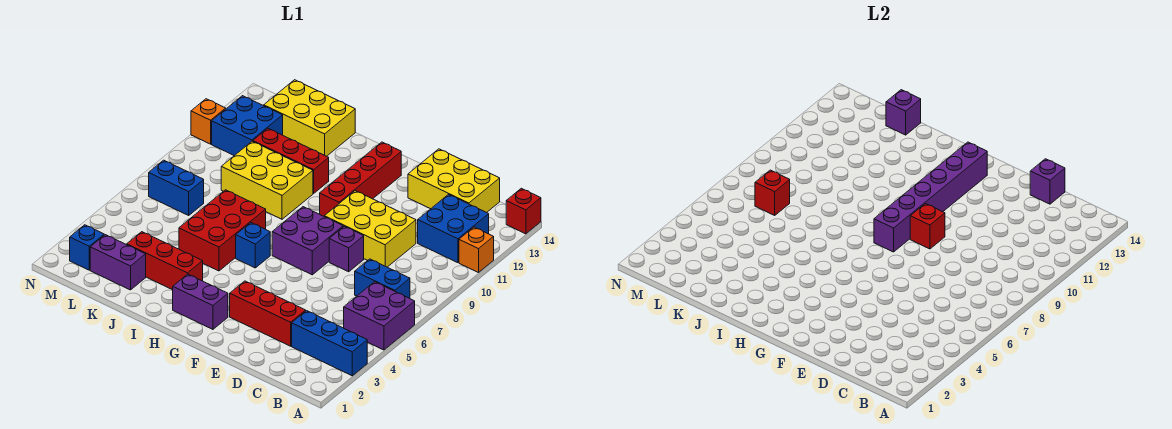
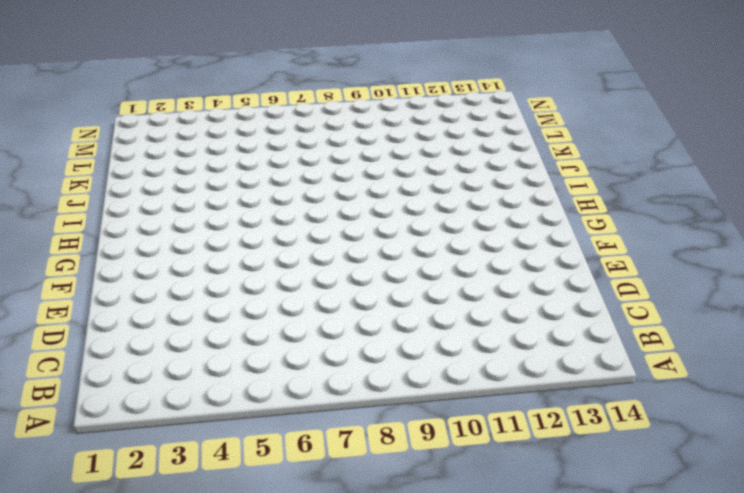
none -> blue brick A3:C3 level 1
none -> purple brick A5:B6 level 1
none -> orange brick A11 level 1

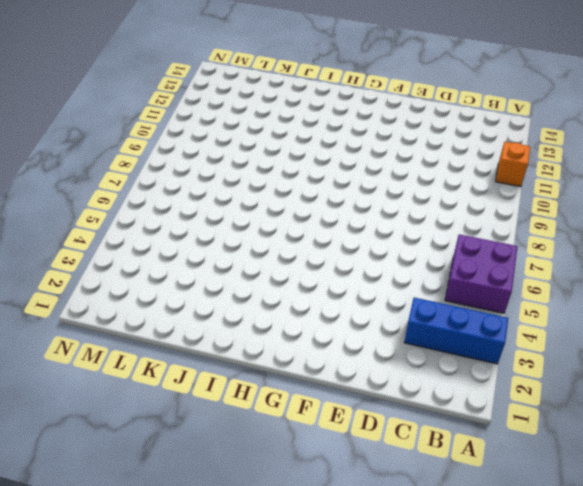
none -> red brick A14 level 1
none -> blue brick B7:C7 level 1
none -> blue brick B11:C12 level 1

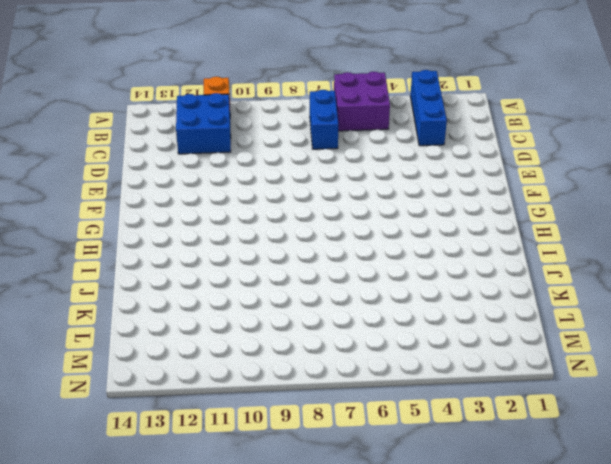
none -> red brick A14 level 1
none -> yellow brick C13:E14 level 1
none -> red brick D3:F3 level 1

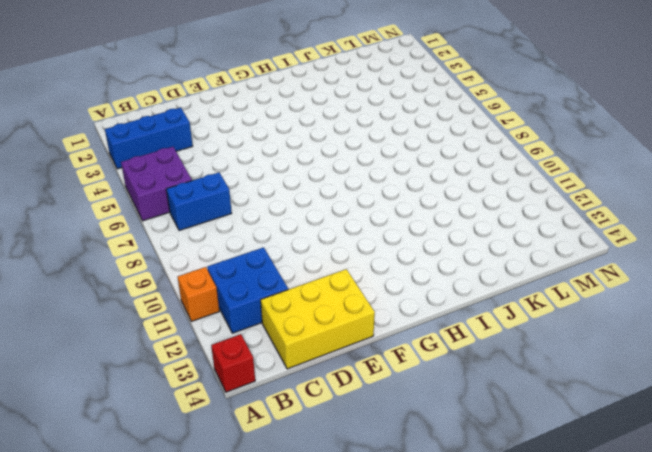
none -> red brick D3:F3 level 1
none -> yellow brick D9:F10 level 1
none -> purple brick E8 level 1

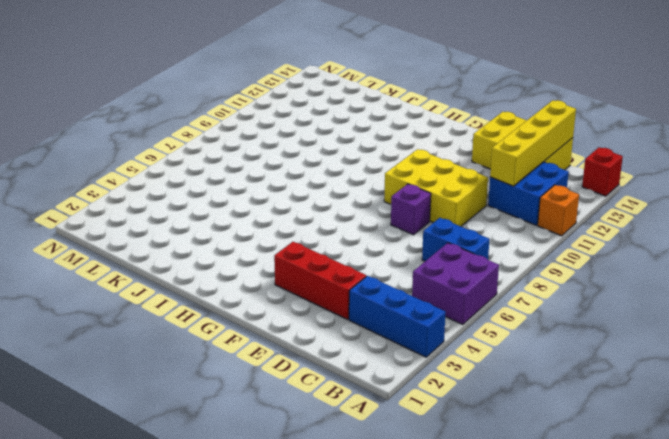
yellow brick C11:C14 level 2 -> none
none -> purple brick F7:G8 level 1
none -> purple brick G2:H2 level 1
none -> red brick G10:G13 level 1

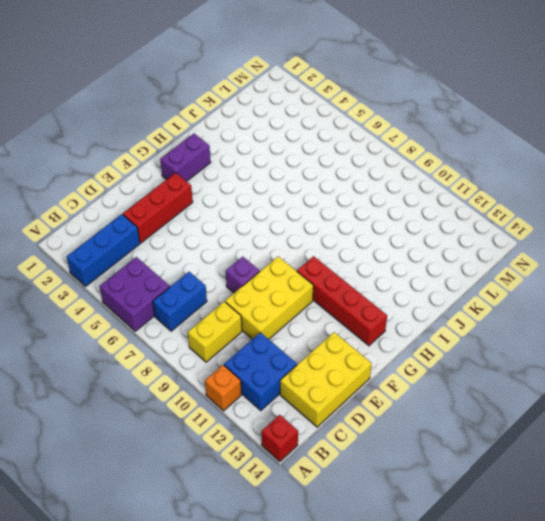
yellow brick B9:C9 level 1 -> none
none -> purple brick F7:G8 level 1
none -> blue brick H6 level 1
none -> red brick I3:K3 level 1

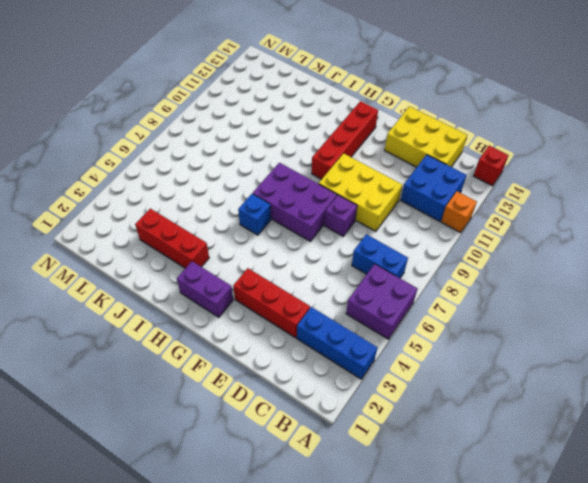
purple brick F7:H8 level 1 -> purple brick F7:G8 level 1
none -> red brick I5:J7 level 1
none -> yellow brick I9:K10 level 1
none -> red brick I11:K11 level 1

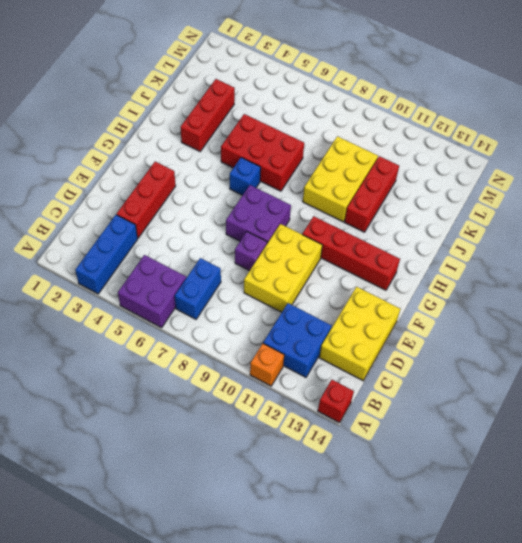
none -> purple brick G2:H2 level 1
none -> yellow brick J13:L14 level 1
none -> purple brick K2:L2 level 1

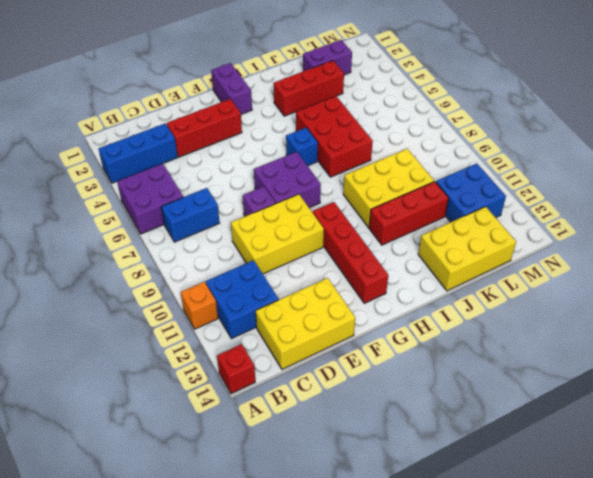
purple brick G1:G2 level 1 -> purple brick G2:H2 level 1
none -> blue brick L7:M7 level 1
none -> blue brick M2 level 1
none -> orange brick N11 level 1

